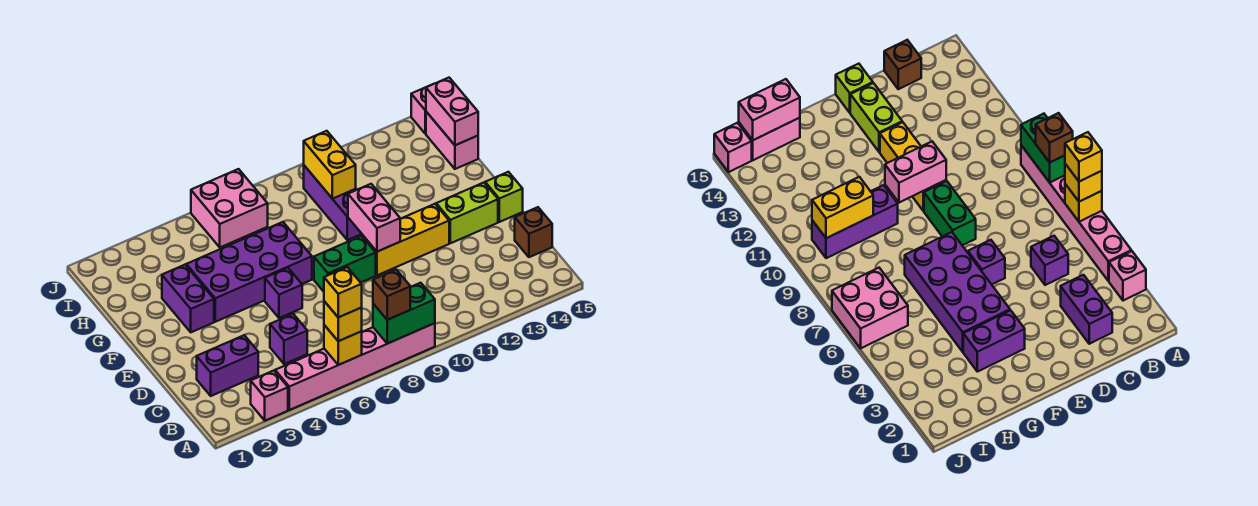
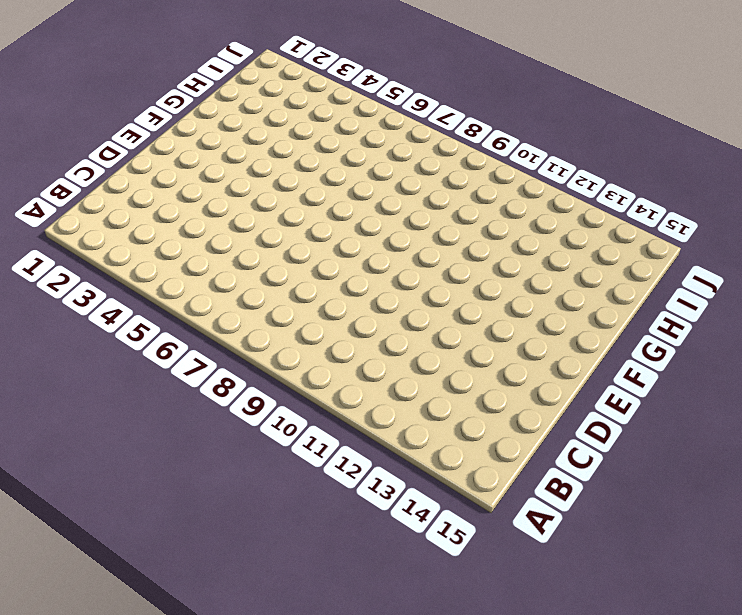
none -> pink brick A3 level 1
none -> pink brick A4:A9 level 1
none -> purple brick C2:C3 level 1

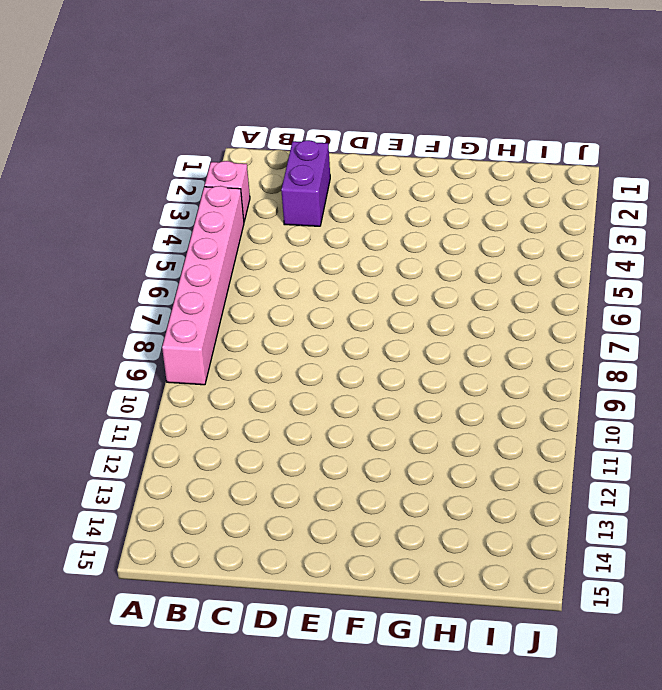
none -> purple brick C5 level 1
none -> brown brick C15 level 1
none -> purple brick E6 level 1

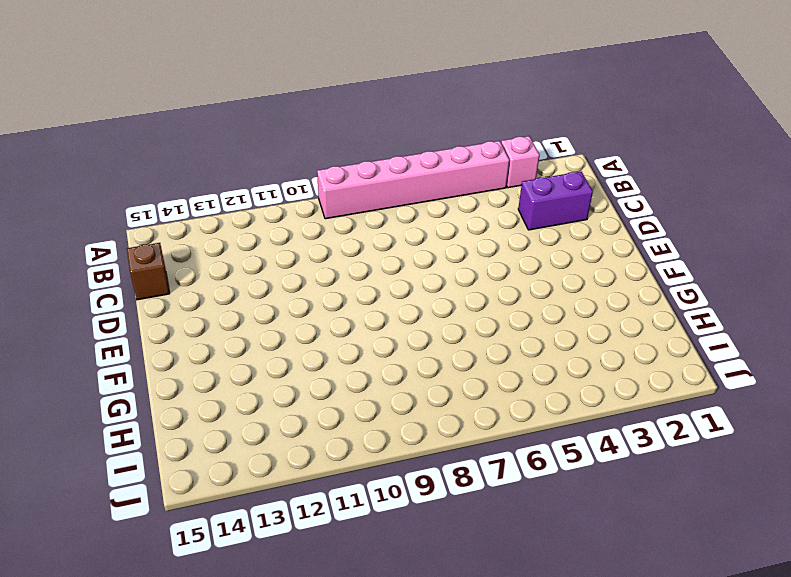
none -> purple brick C5 level 1
none -> purple brick E6 level 1
none -> green brick E8:E9 level 1

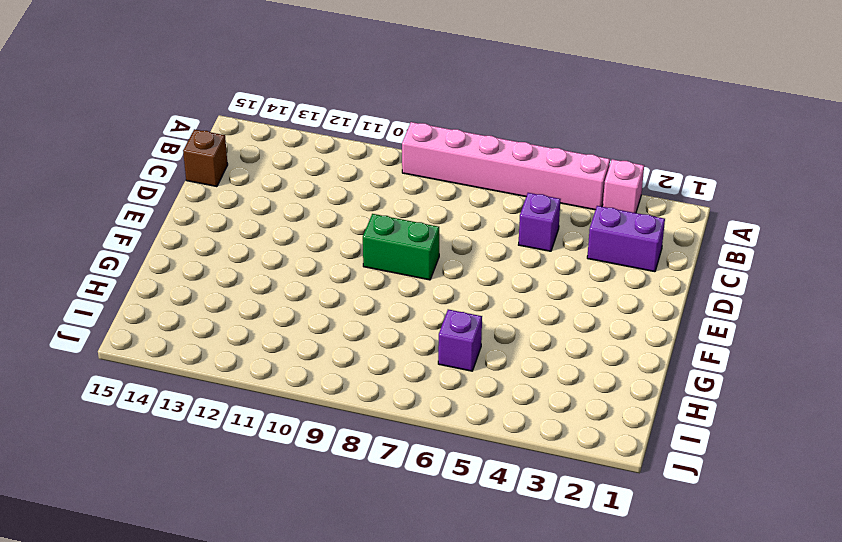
purple brick H6 level 1 -> purple brick E6 level 1
none -> yellow brick E10:E12 level 1
none -> lime brick E13:E14 level 1
none -> lime brick E15 level 1

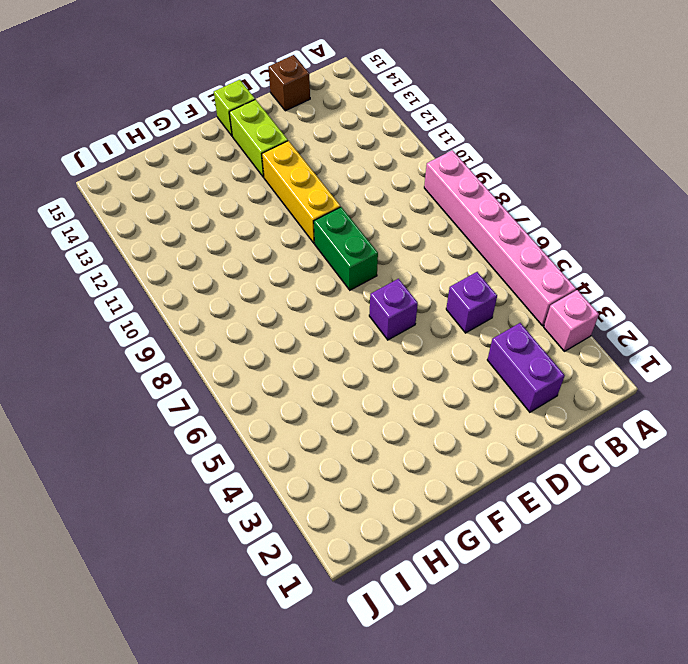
none -> purple brick F3:G3 level 1
none -> purple brick F4:G7 level 1
none -> purple brick G10:I10 level 1

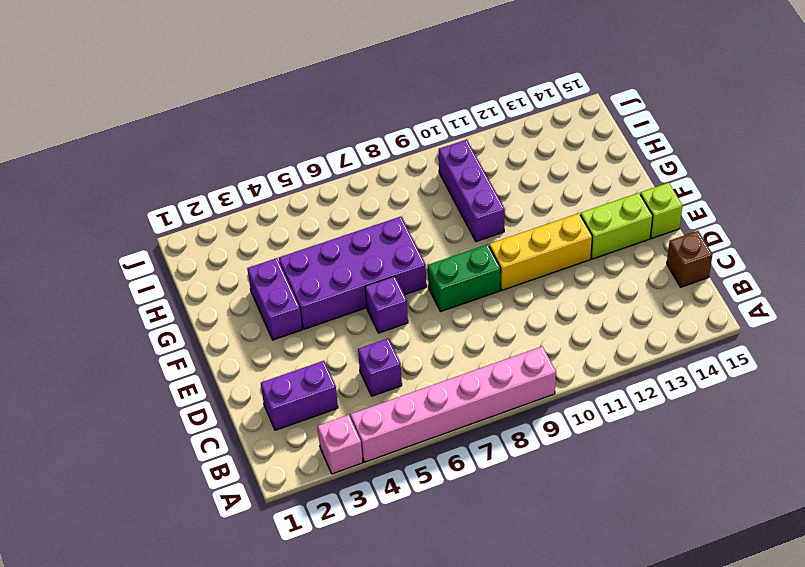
none -> pink brick H15:I15 level 1
none -> pink brick I6:J7 level 1
none -> pink brick J15 level 1

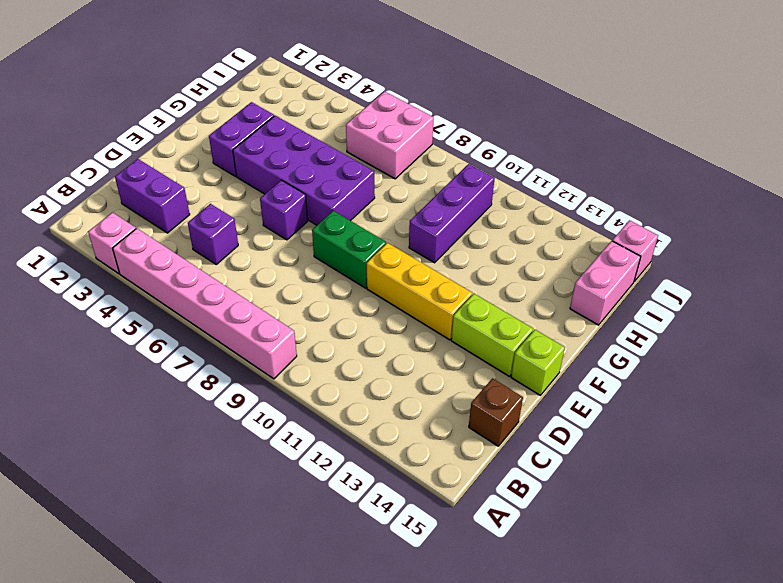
none -> yellow brick A6 level 2
none -> green brick A8:A9 level 2
none -> pink brick E10:F10 level 2

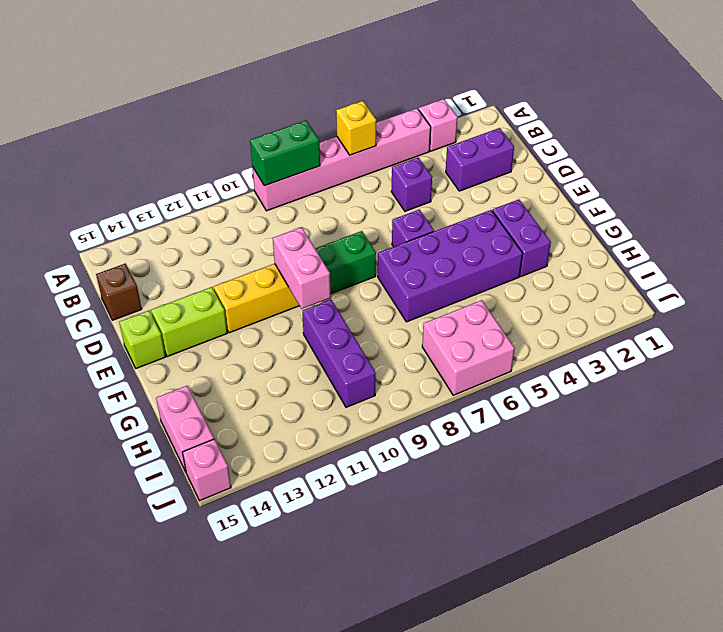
none -> yellow brick H10:I10 level 2
none -> pink brick H15:I15 level 2
none -> yellow brick A6 level 3

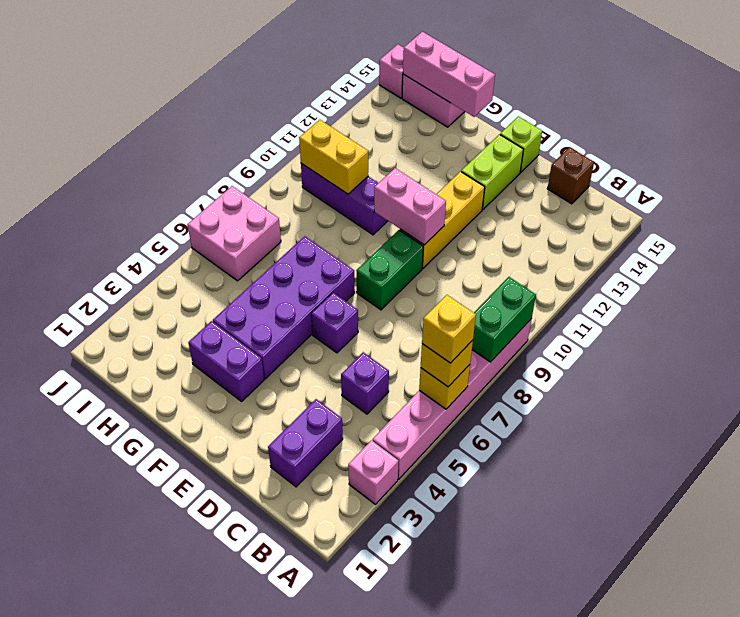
pink brick G15:I15 level 2 -> pink brick H15:I15 level 2
none -> brown brick A8 level 3

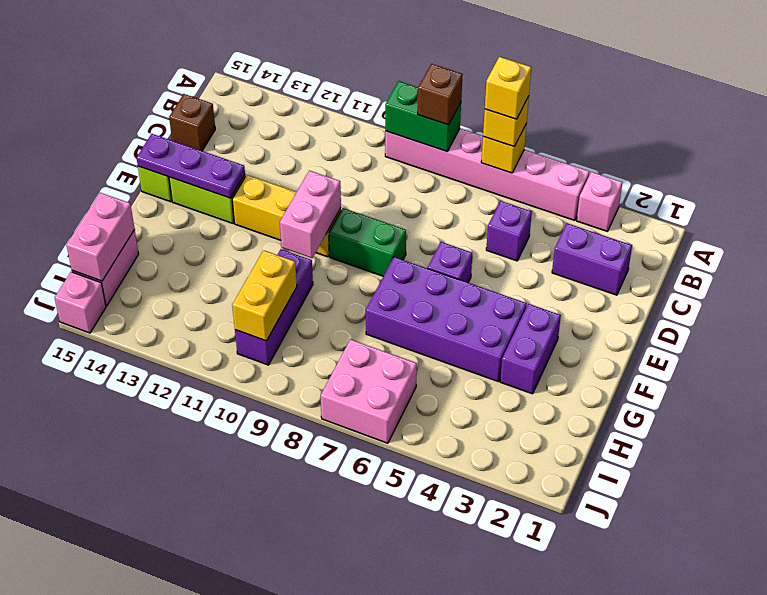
purple plate E13:E15 level 2 -> none

